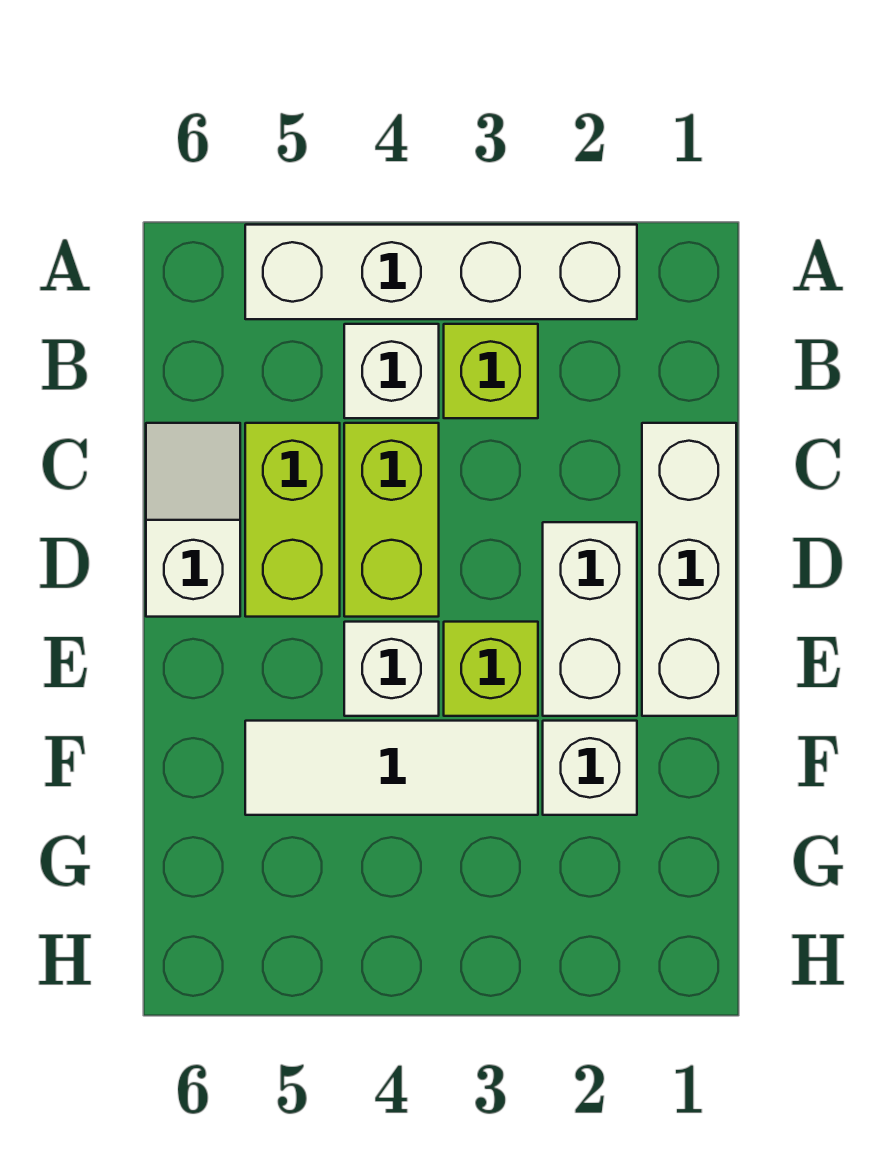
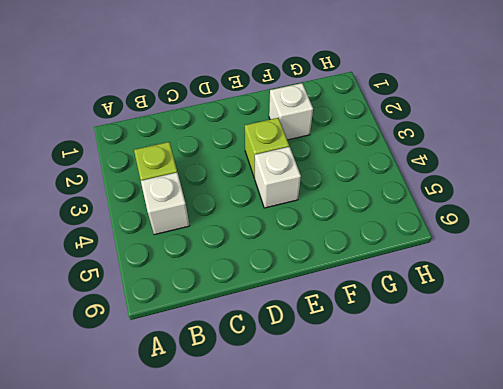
none -> white brick A2:A5 level 1
none -> white brick C1:E1 level 1
none -> lime brick C4:D4 level 1

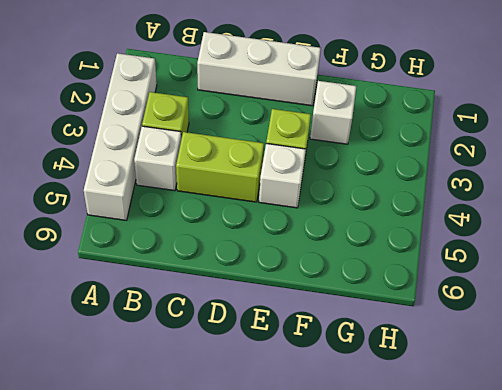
none -> lime brick C5:D5 level 1
none -> white slope C6:D6 level 1 top D
none -> white brick D2:E2 level 1

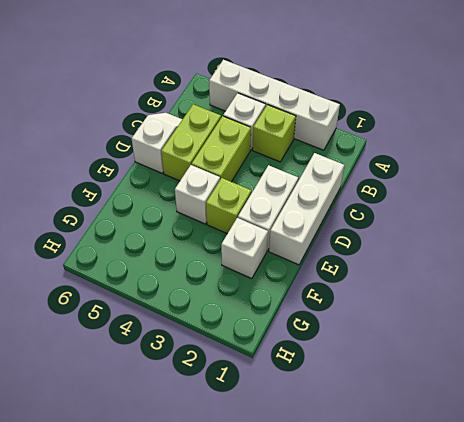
none -> white tile F3:F5 level 1

